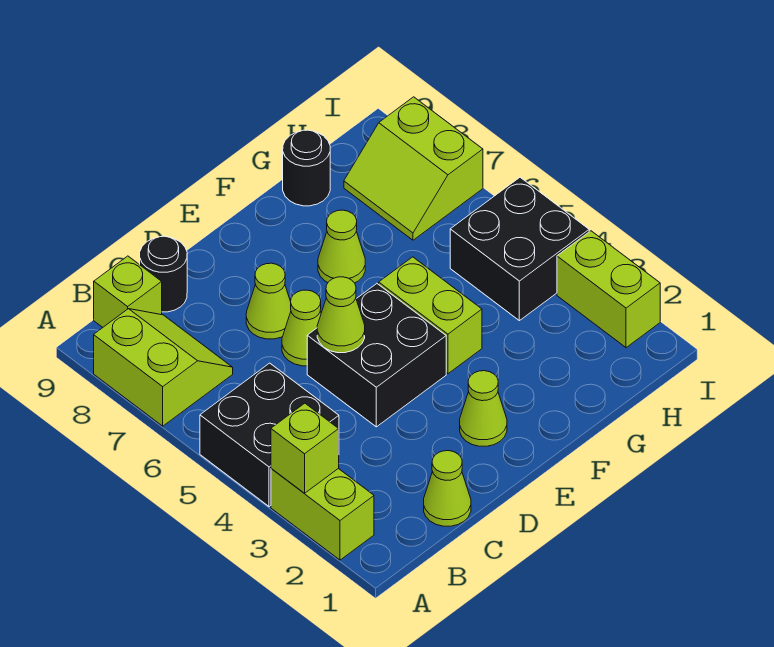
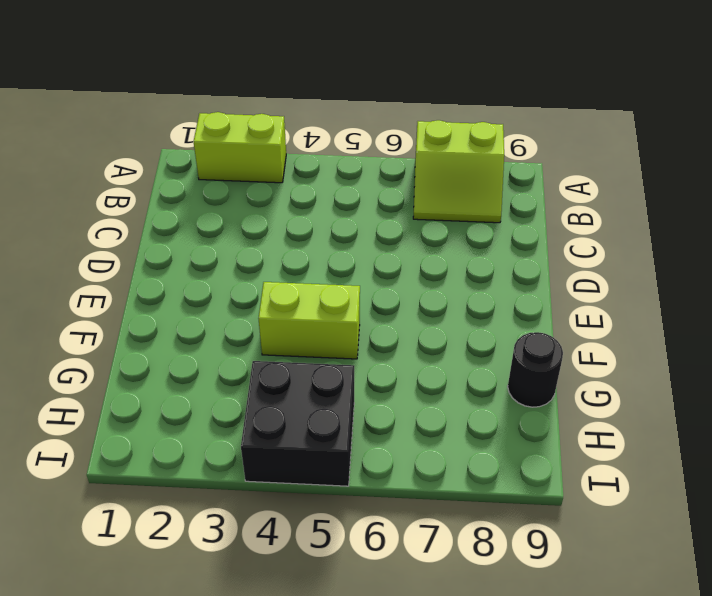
none -> black brick A4:B5 level 1
none -> lime brick B9 level 1
none -> lime cone C1 level 1

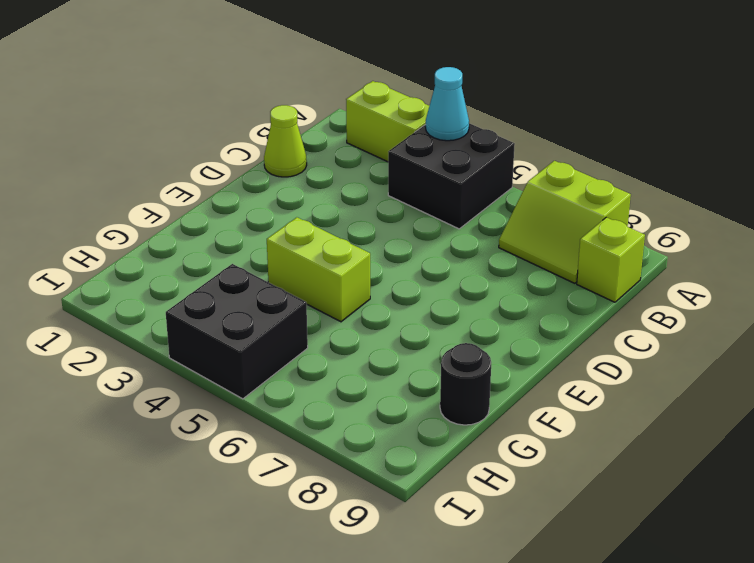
cyan cone A4 level 2 -> none
none -> black round brick C9 level 1
none -> black brick D4:E5 level 1
none -> lime cone D6 level 1

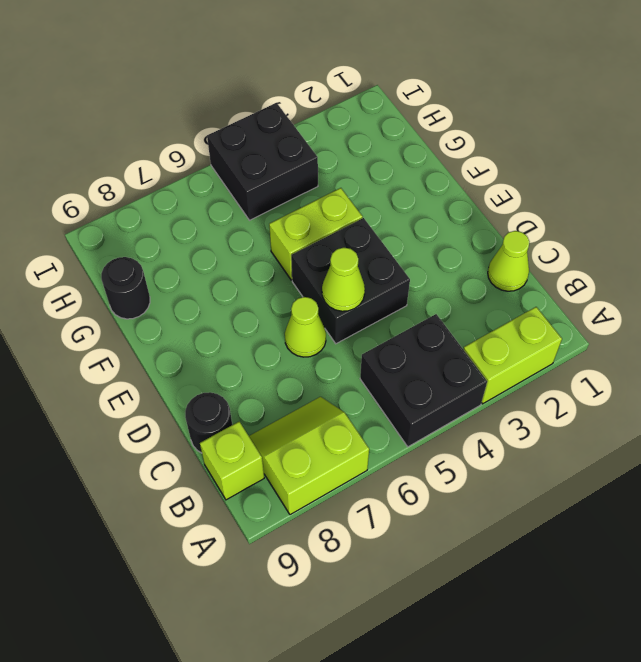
none -> lime cone D7 level 1
none -> lime cone E2 level 1
none -> lime cone F7 level 1

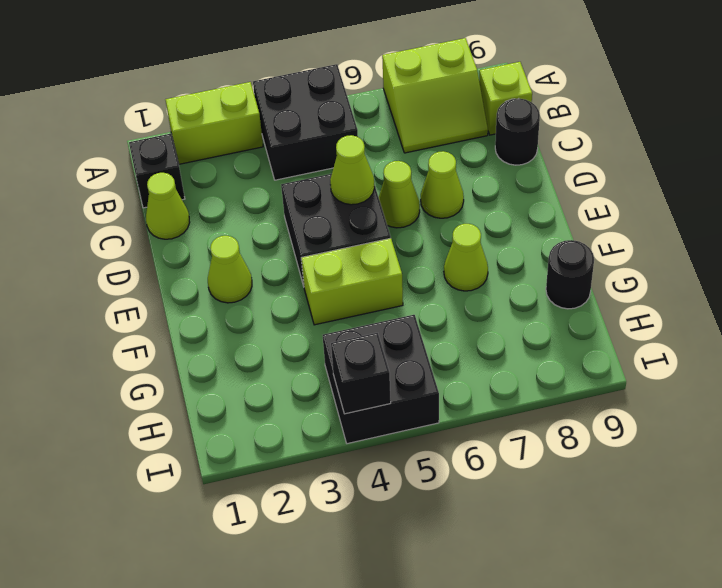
black brick B1 level 1 -> none
black brick I4 level 2 -> none
none -> lime slope H7:I8 level 1 top I
none -> lime brick I2:I3 level 1
none -> lime brick A3 level 2

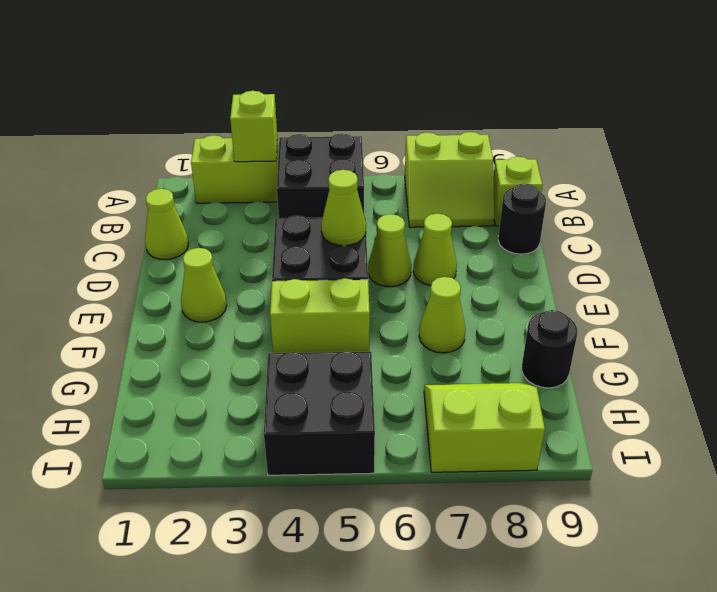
none -> lime brick I2:I3 level 1

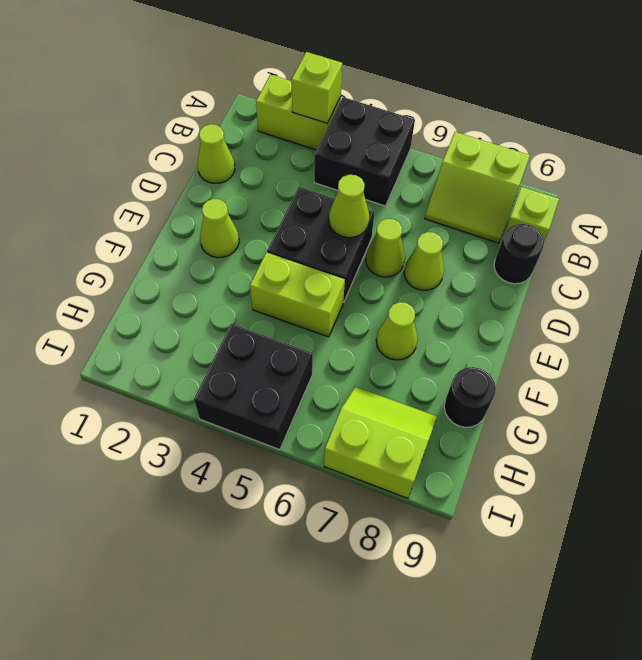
none -> lime brick I2:I3 level 1

